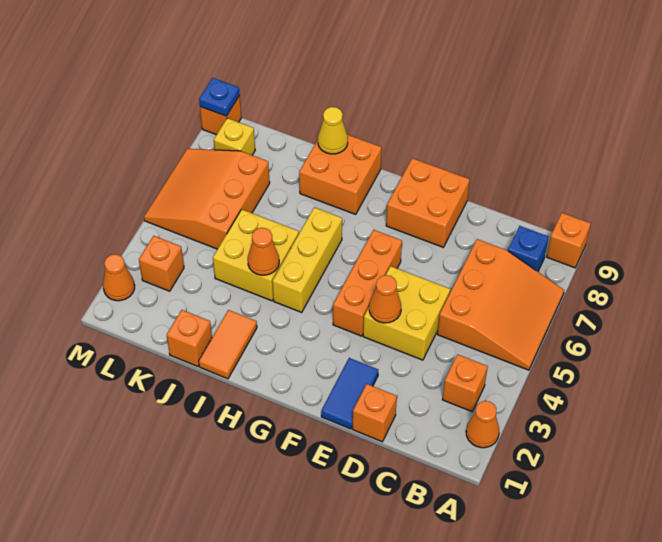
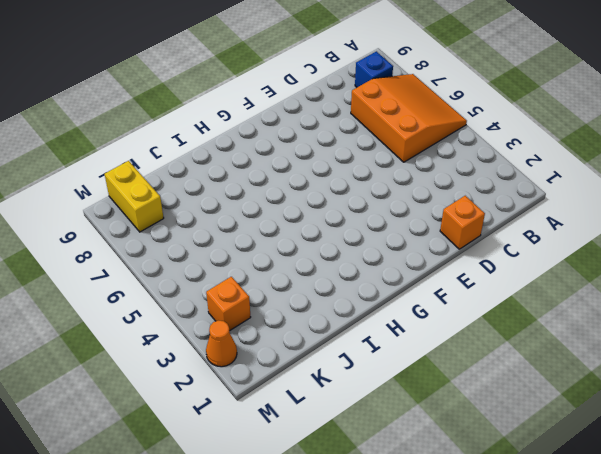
yellow brick L8:L9 level 1 -> yellow brick L8 level 1
none -> orange cone A2 level 1
none -> orange brick A9 level 1
none -> orange brick B3 level 1

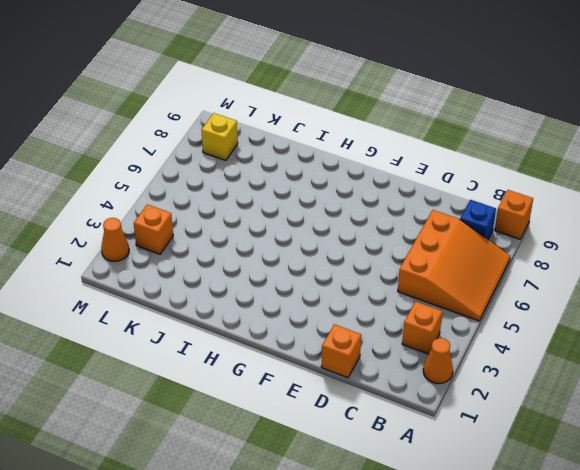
none -> yellow brick D4:E5 level 1
none -> blue tile E1:E2 level 1
none -> orange brick E8:F9 level 1

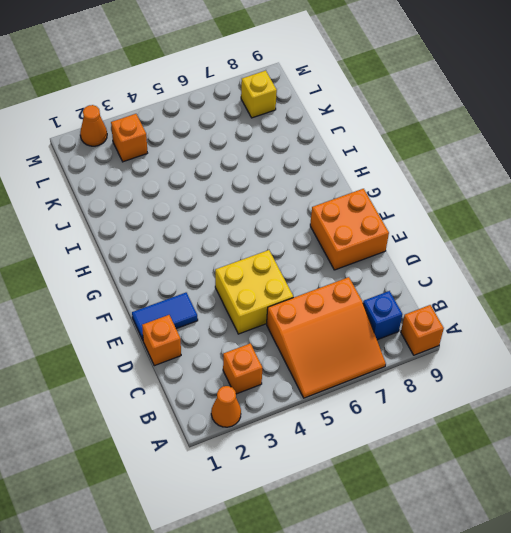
none -> orange brick F4:F6 level 1
none -> yellow brick H4:H6 level 1
none -> orange brick H8:I9 level 1

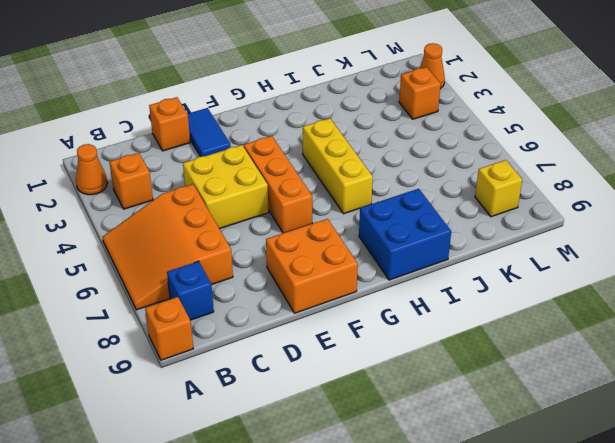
blue brick H8:I9 level 1 -> orange brick H8:I9 level 1
none -> orange tile I1:I2 level 1
none -> yellow brick I4:J5 level 1
none -> orange brick J1 level 1

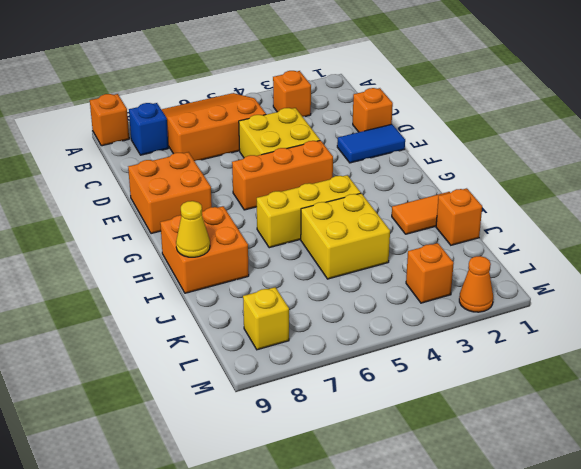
none -> orange cone A2 level 1
none -> orange slope K5:M7 level 1 top K
none -> orange brick M9 level 1

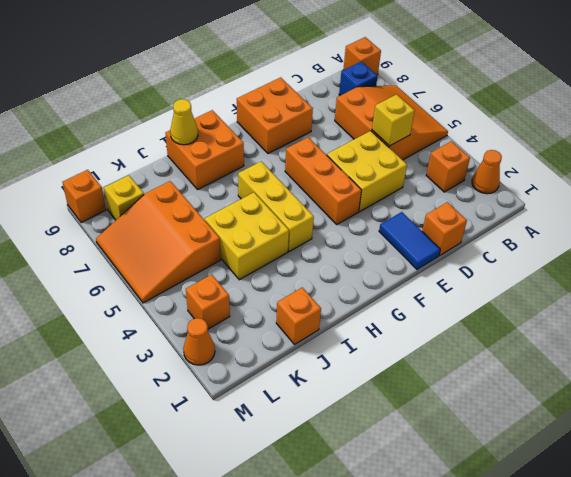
yellow brick C5 level 2 -> none
none -> orange tile I1:I2 level 1
none -> orange cone E4 level 2
none -> orange cone I4 level 2

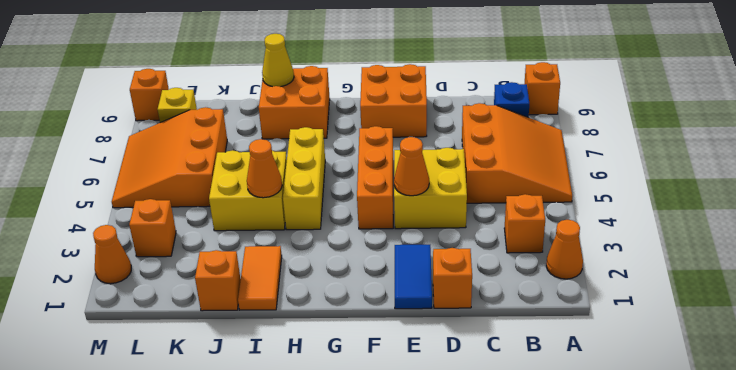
none -> blue plate M9 level 2

